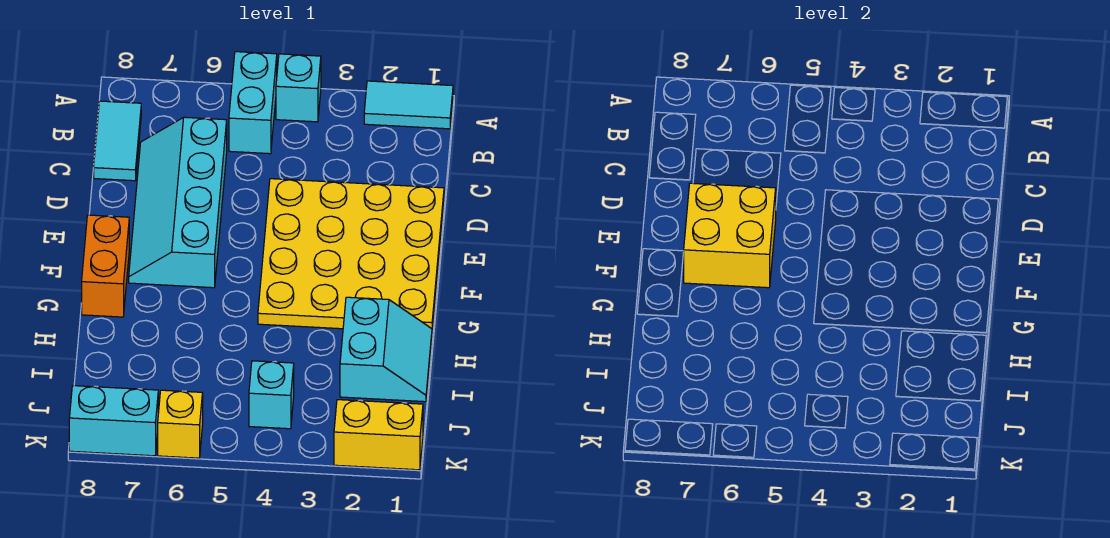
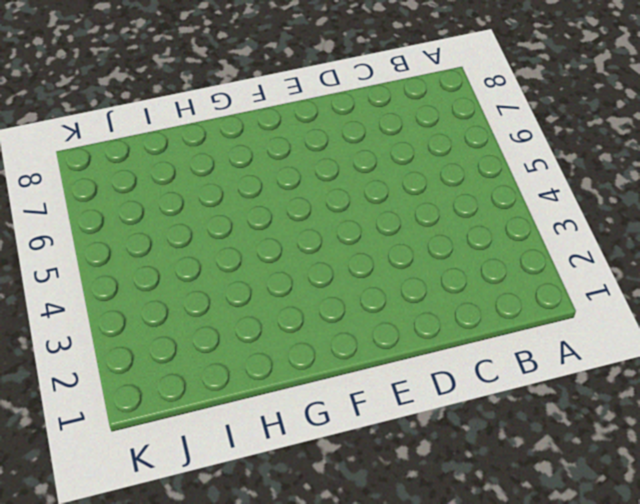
none -> cyan tile A1:A2 level 1
none -> cyan brick A4 level 1
none -> cyan brick A5:B5 level 1

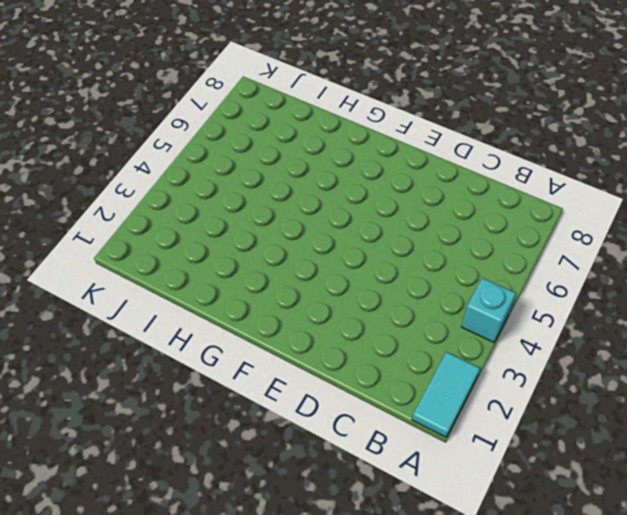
none -> cyan brick A5:B5 level 1
none -> cyan tile B8:C8 level 1
none -> cyan slope C6:F7 level 1 top 6

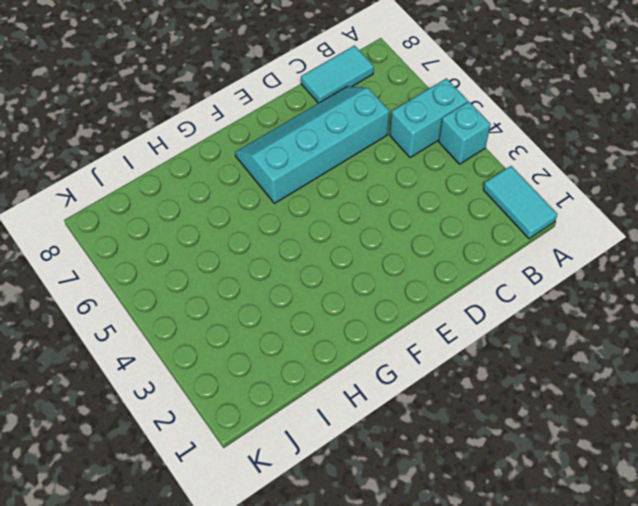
none -> yellow plate D1:G4 level 1
none -> orange brick F8:G8 level 1
none -> cyan slope H1:I2 level 1 top 2

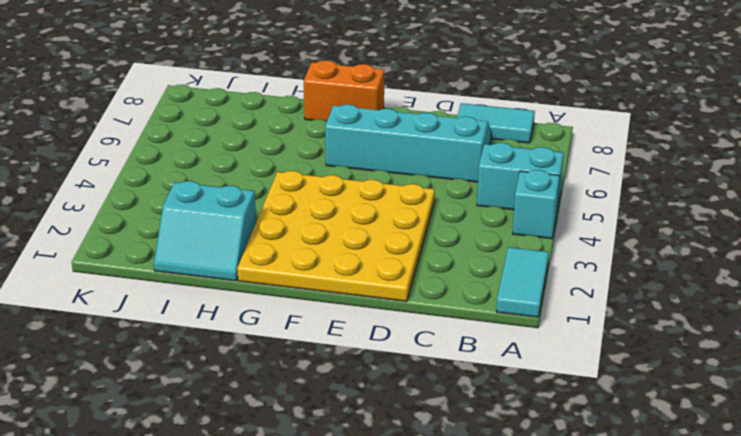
none -> cyan brick J4 level 1
none -> yellow brick K1:K2 level 1
none -> yellow brick K6 level 1

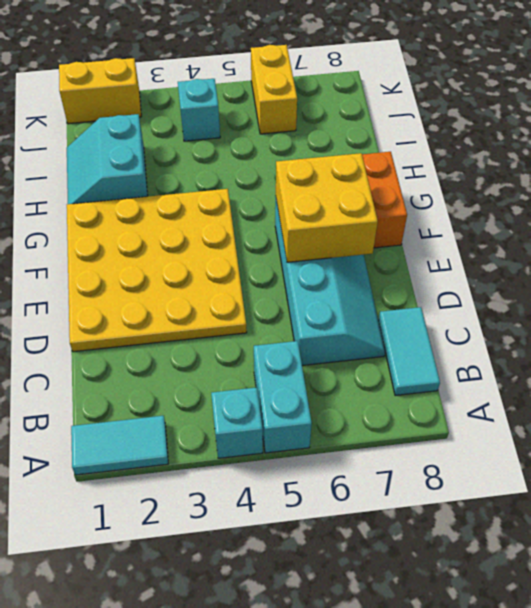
yellow brick J6:K6 level 1 -> yellow brick K6 level 1
none -> cyan brick K7:K8 level 1

